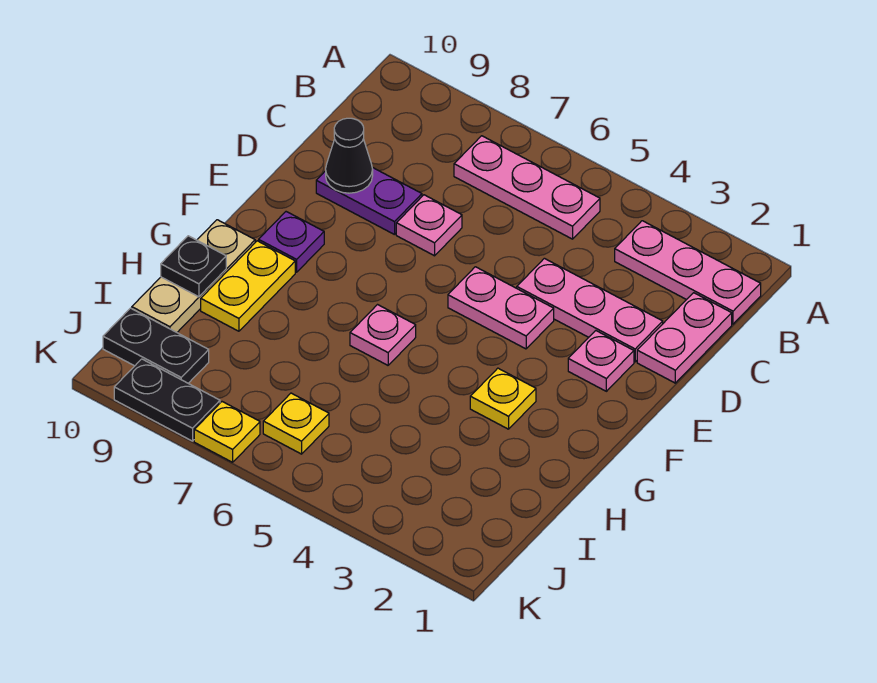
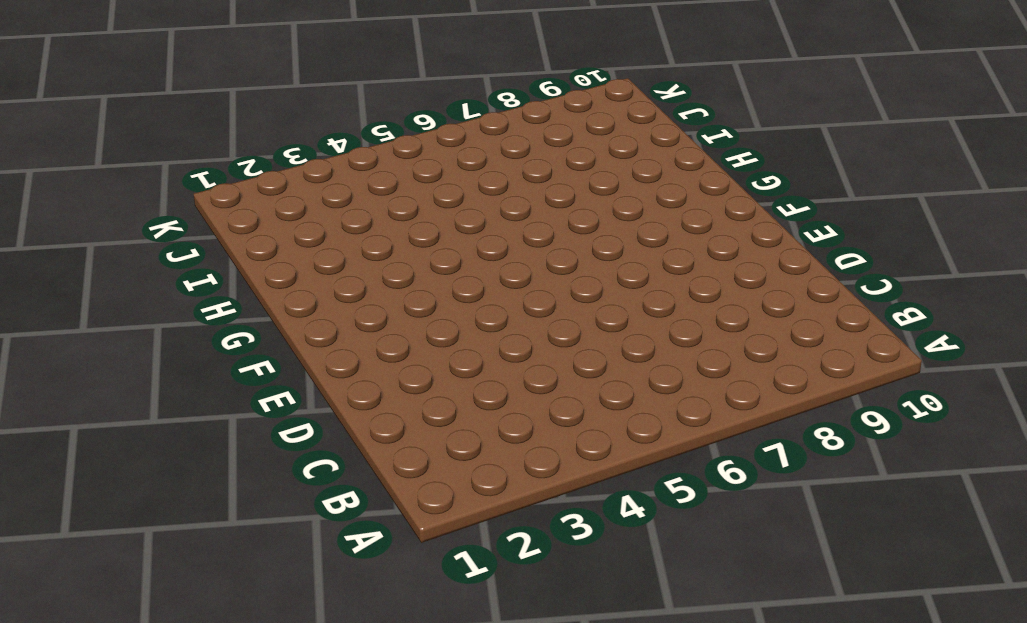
none -> pink plate B1:B3 level 1
none -> pink plate B5:B7 level 1
none -> pink plate C1:D1 level 1

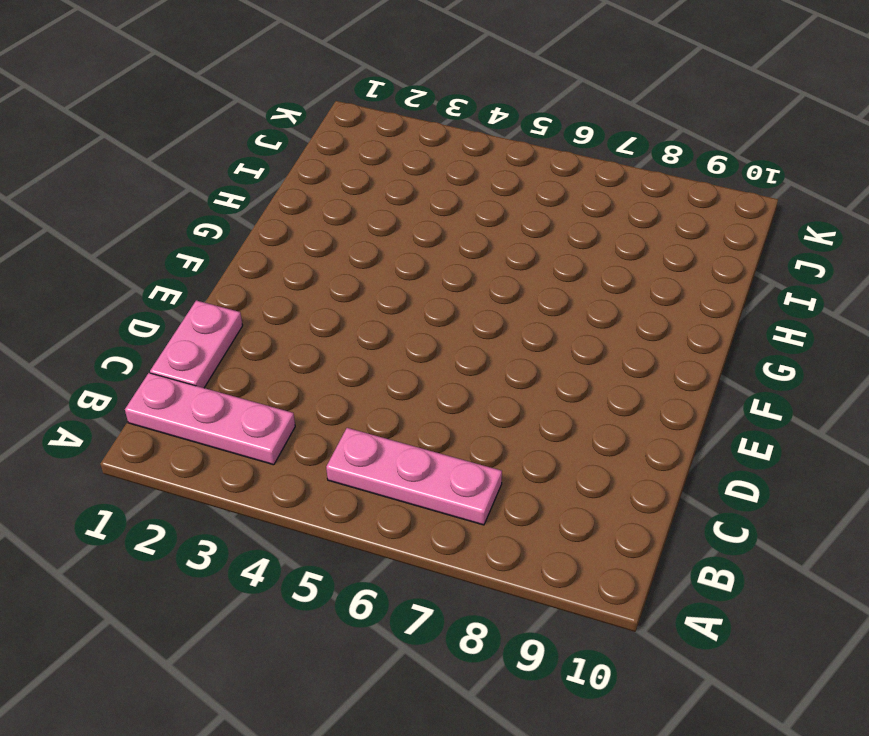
none -> pink plate D2:D4 level 1
none -> pink plate D7 level 1
none -> purple plate D8:D9 level 1

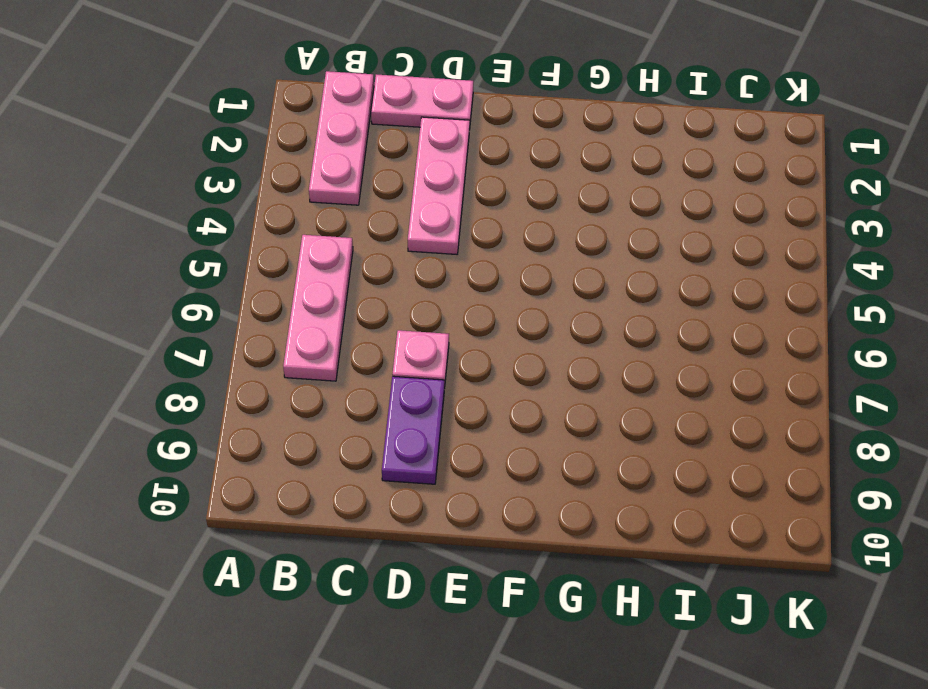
none -> pink plate E2 level 1
none -> pink plate E4:E5 level 1
none -> purple plate F9 level 1

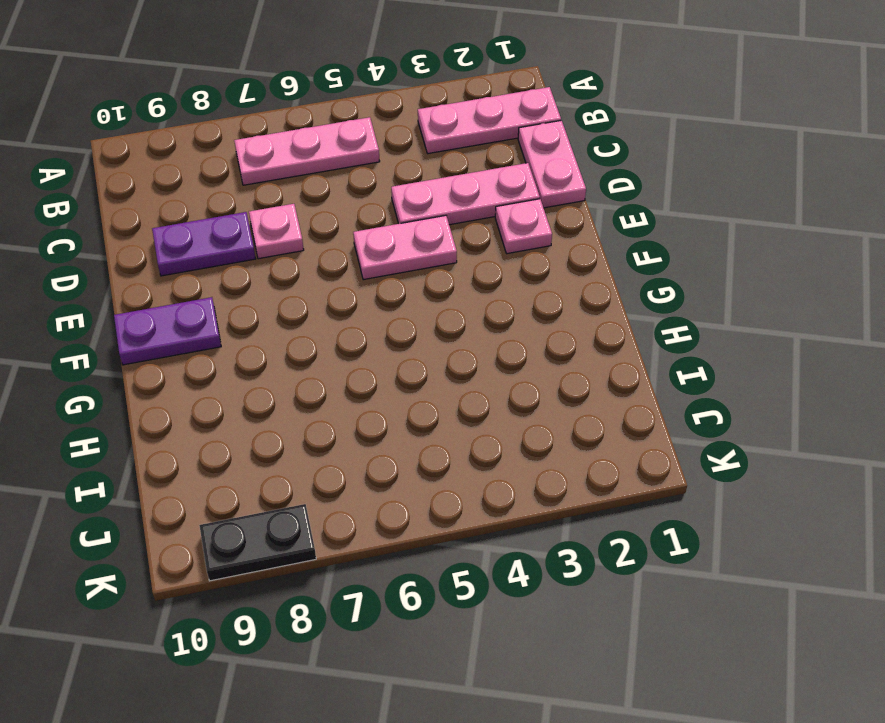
purple plate F9:F10 level 1 -> purple plate F9 level 1
none -> yellow plate G3 level 1
none -> pink plate G6 level 1
none -> yellow plate G9:H9 level 1

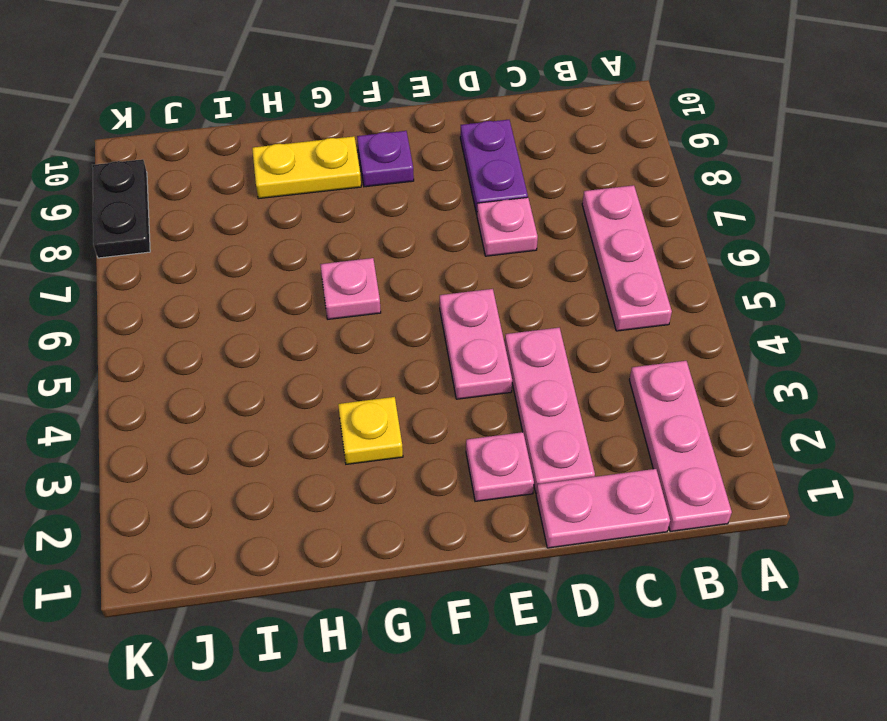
none -> tan plate G10:I10 level 1
none -> yellow plate J6 level 1
none -> black plate J9:J10 level 1

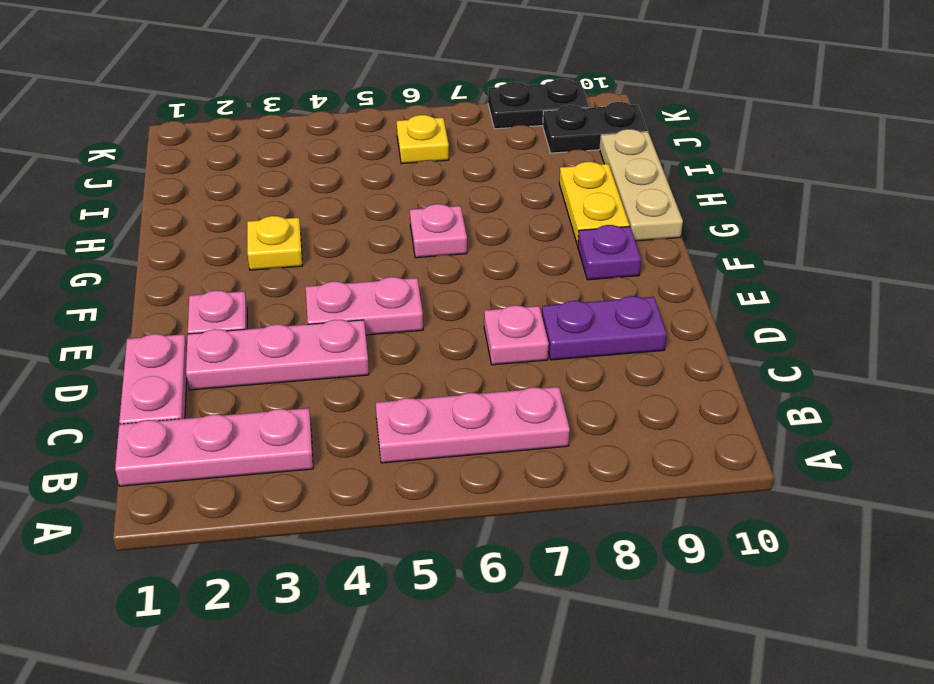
none -> yellow plate K7 level 1
none -> black cone D9 level 2
none -> black plate H10 level 2

